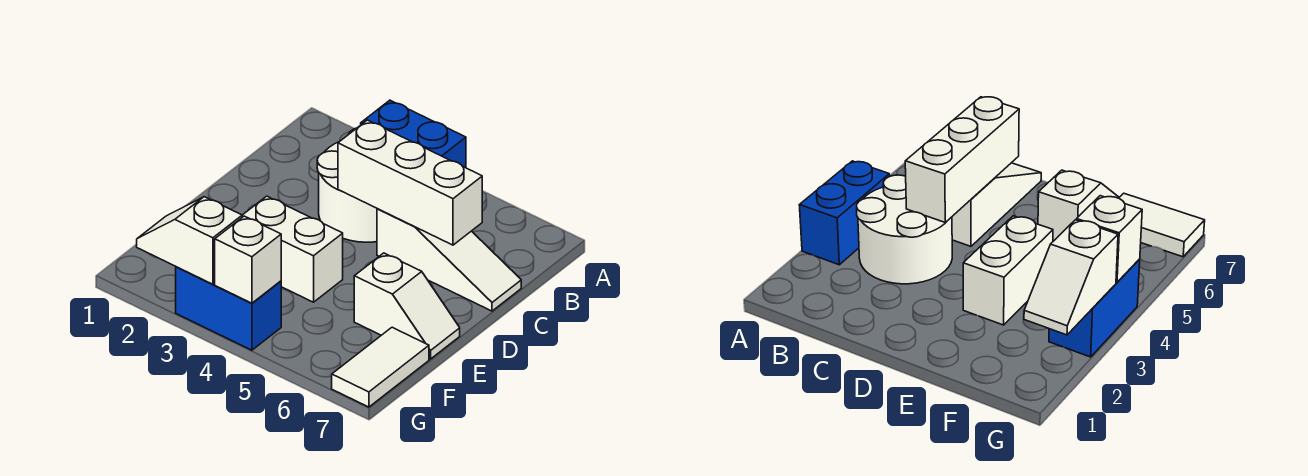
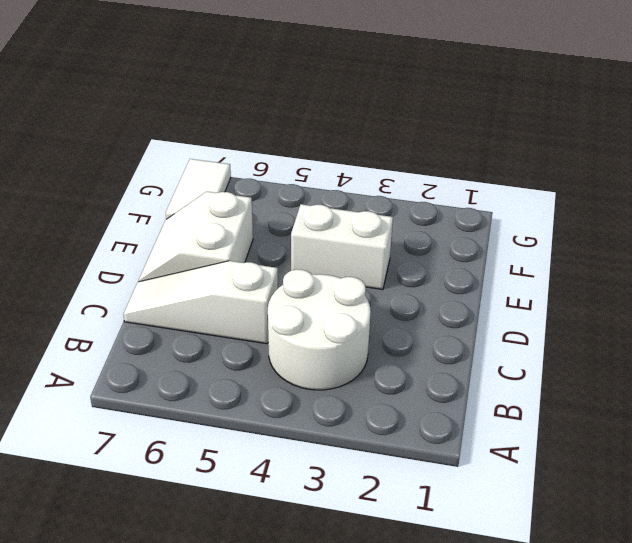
white slope D6:E7 level 1 top 6 -> white slope E6:E7 level 1 top 6
none -> blue brick A3:A4 level 1
none -> blue brick G3:G4 level 1

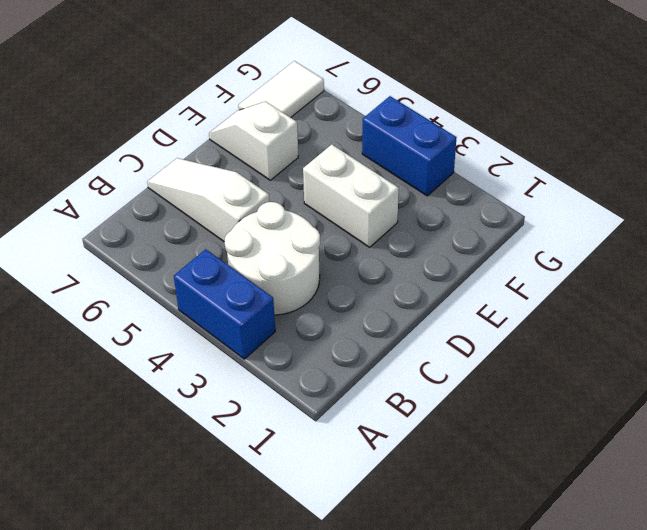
none -> white brick C4:C6 level 2
none -> white slope G2:G3 level 2 top 3

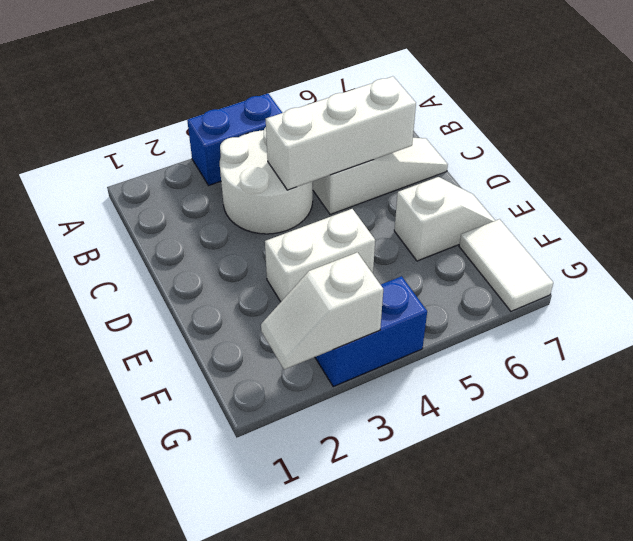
none -> white brick G4 level 2

